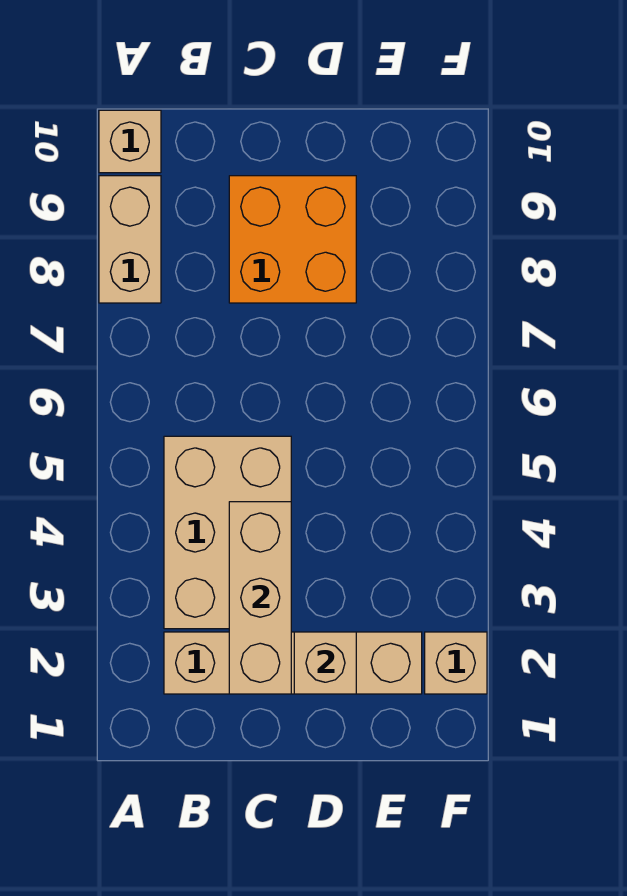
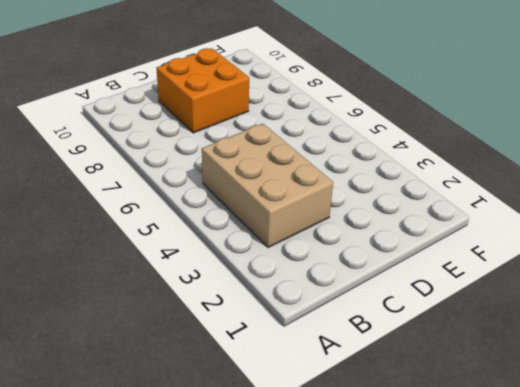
none -> tan brick A8:A9 level 1
none -> tan brick A10 level 1

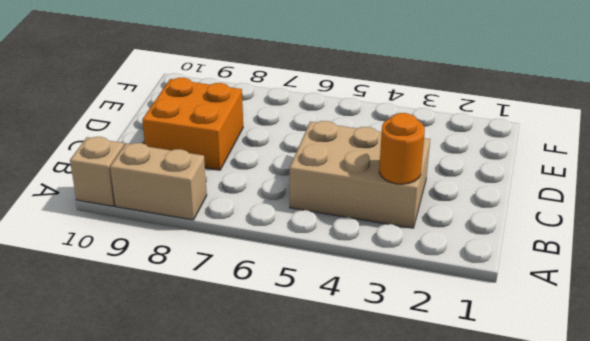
orange round brick B3 level 2 -> none
none -> tan brick B2:E2 level 1
none -> tan brick F2 level 1

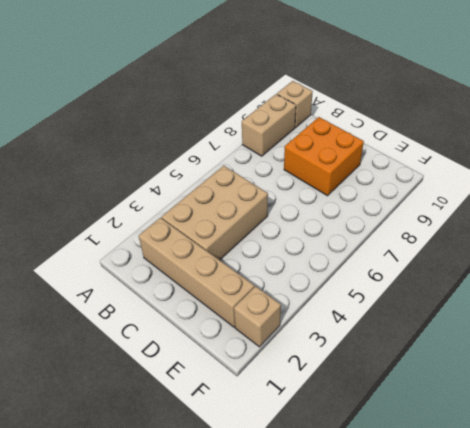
none -> tan brick C2:C4 level 2
none -> tan brick D2 level 2

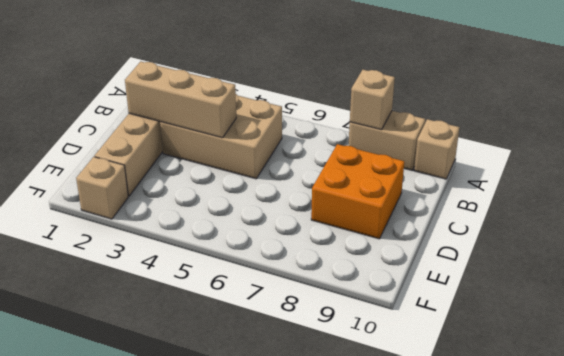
tan brick A8 level 2 -> tan brick D2 level 2

